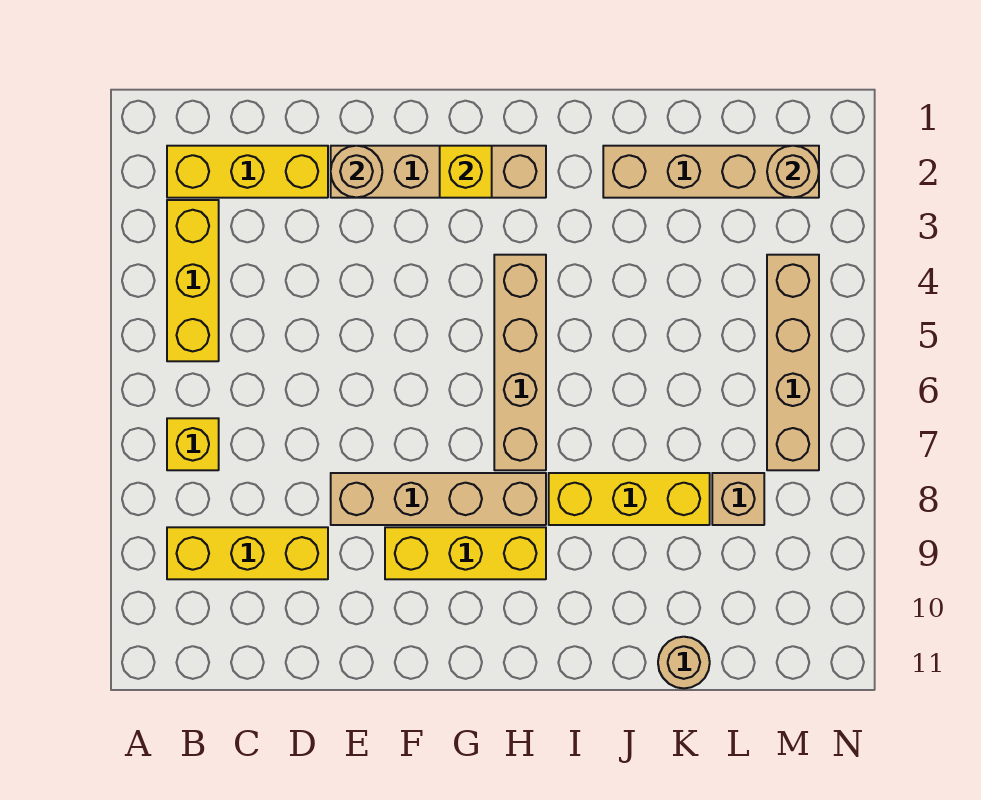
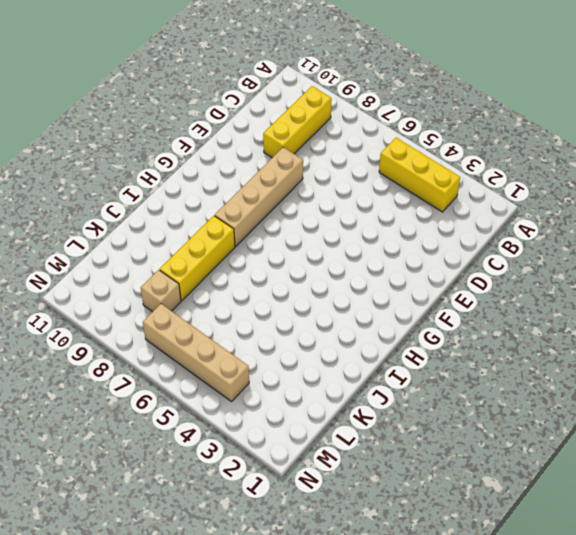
none -> yellow brick B2:D2 level 1
none -> yellow brick B7 level 1
none -> tan brick E2:H2 level 1

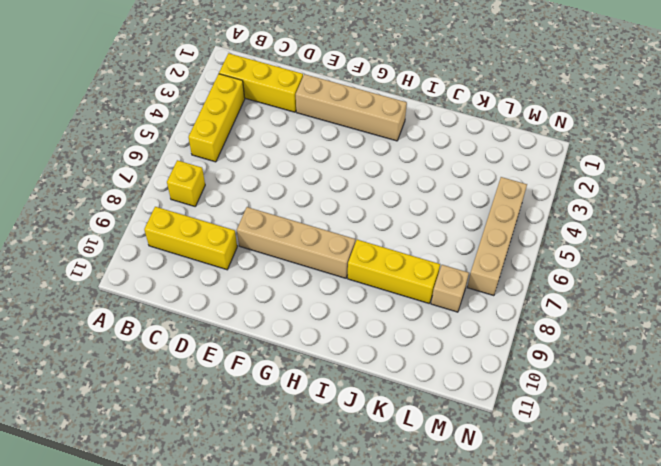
none -> yellow brick F9:H9 level 1
none -> tan brick H4:H7 level 1
none -> tan brick J2:M2 level 1

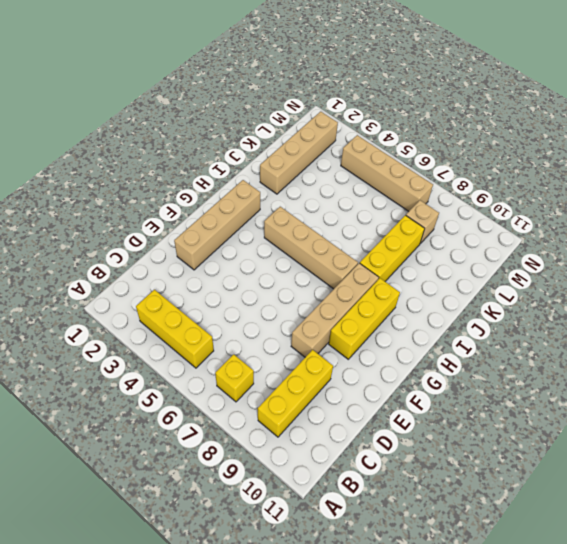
none -> yellow brick B2:D2 level 1
none -> tan round brick K11 level 1
none -> tan round brick E2 level 2

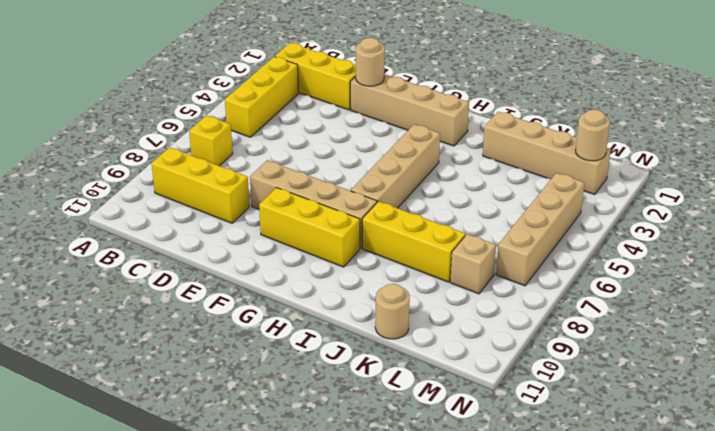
none -> yellow brick G2 level 2

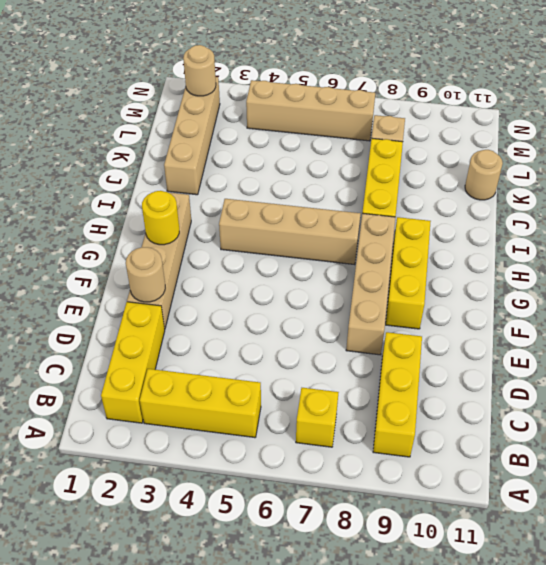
yellow round brick G2 level 2 -> yellow brick G2 level 2

